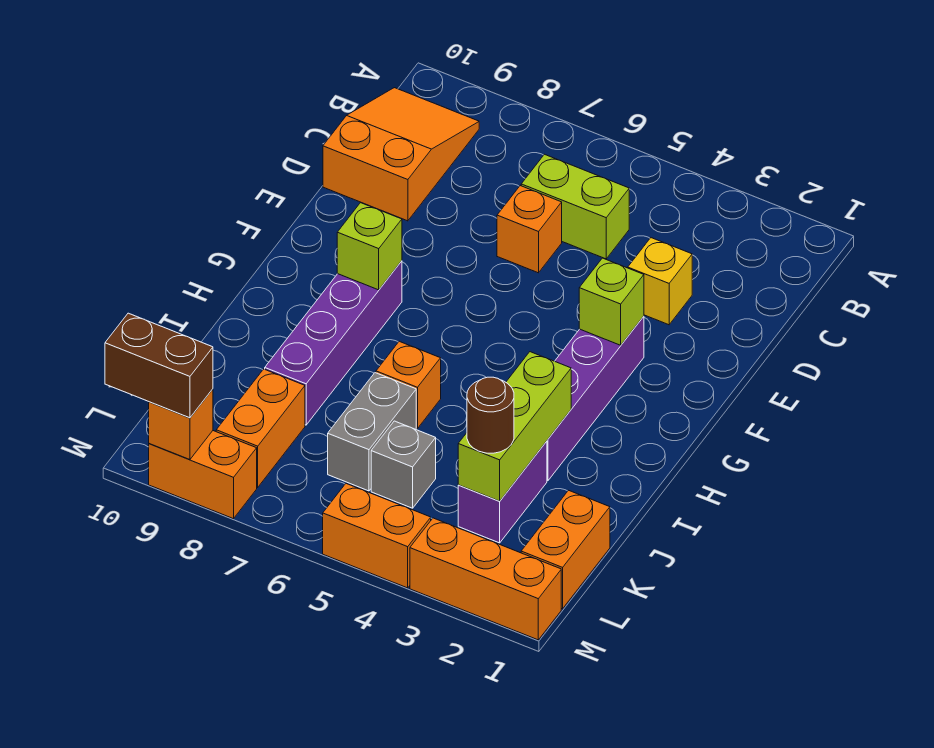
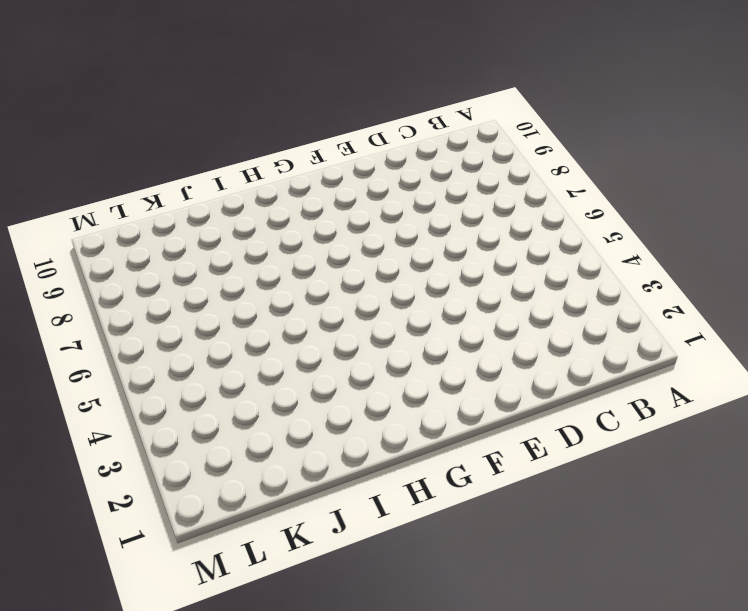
none -> orange slope B9:D10 level 1 top D
none -> lime brick C5:C6 level 1
none -> yellow brick D3 level 1

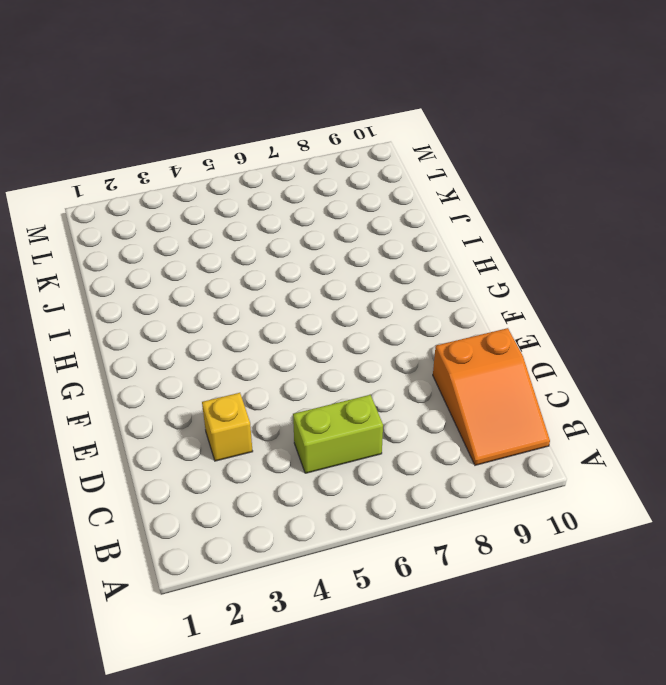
none -> orange brick D6 level 1
none -> purple brick F3:I3 level 1
none -> purple brick G8:J8 level 1

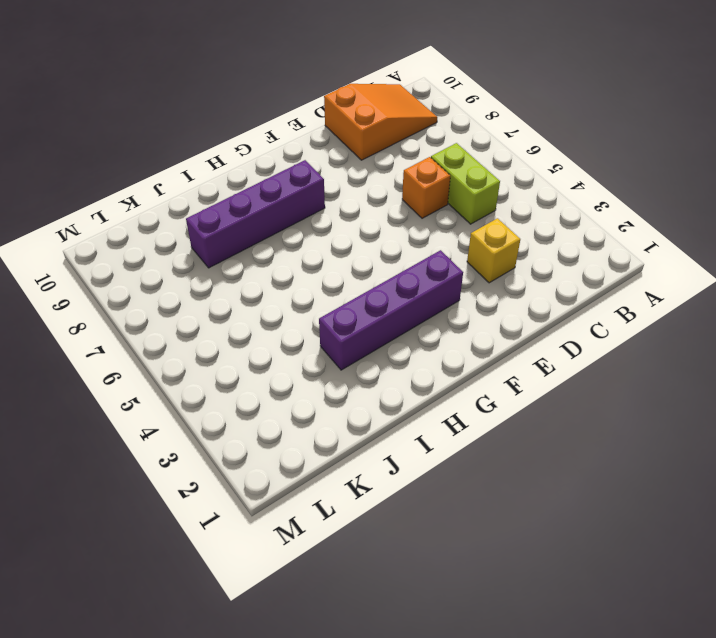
none -> orange brick I6 level 1
none -> purple brick J3:K3 level 1
none -> grey brick J6:K6 level 1

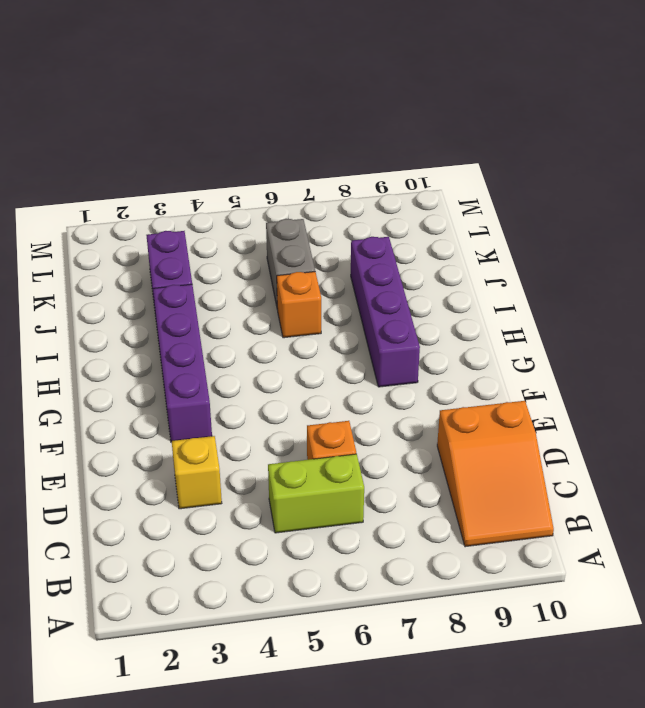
none -> orange brick K1:L1 level 1
none -> grey brick K5 level 1
none -> orange brick K8:L8 level 1

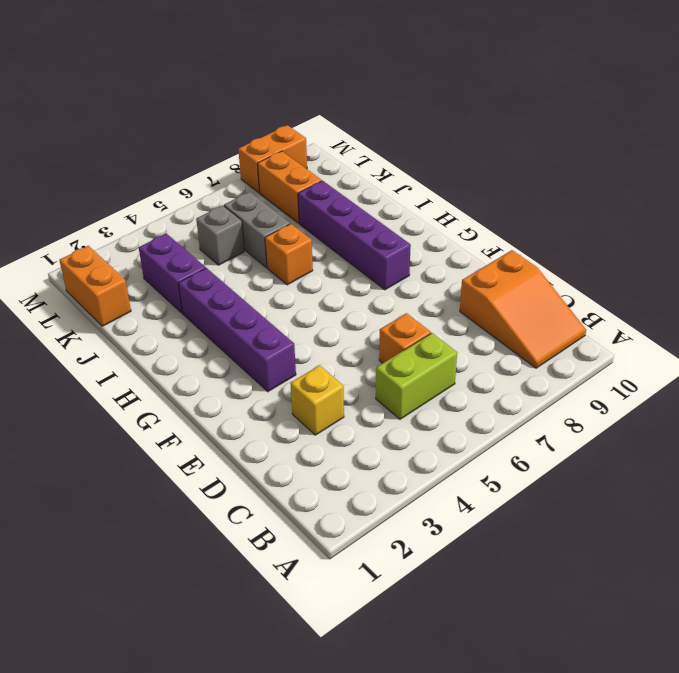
none -> orange brick M1:M3 level 1
none -> orange brick M4:M5 level 1
none -> lime brick F3 level 2

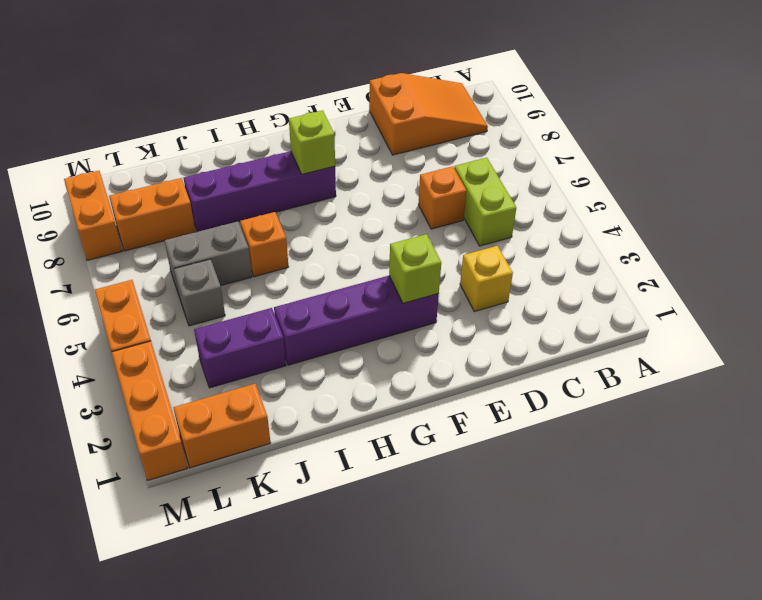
none -> lime brick I3:K3 level 2
none -> orange brick M9 level 2
none -> brown round brick K3 level 3

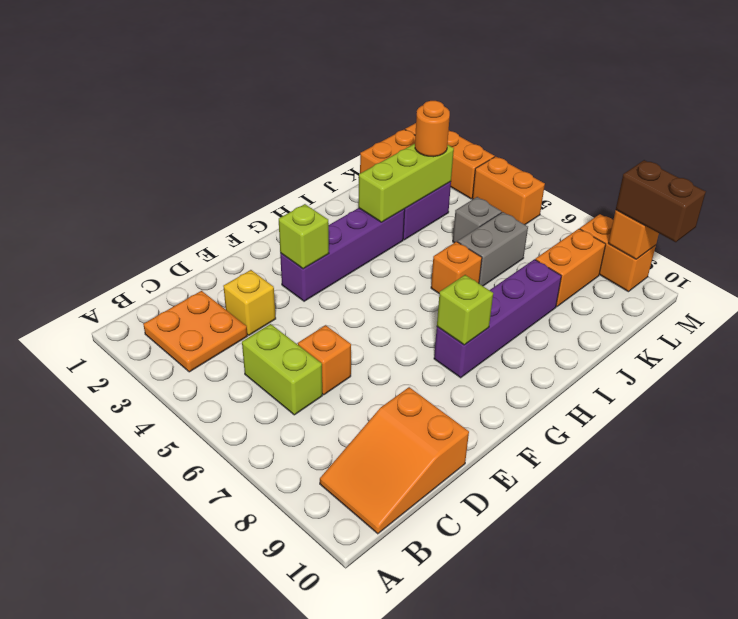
orange plate B2:C3 level 1 -> none
orange round brick K3 level 3 -> brown round brick K3 level 3

